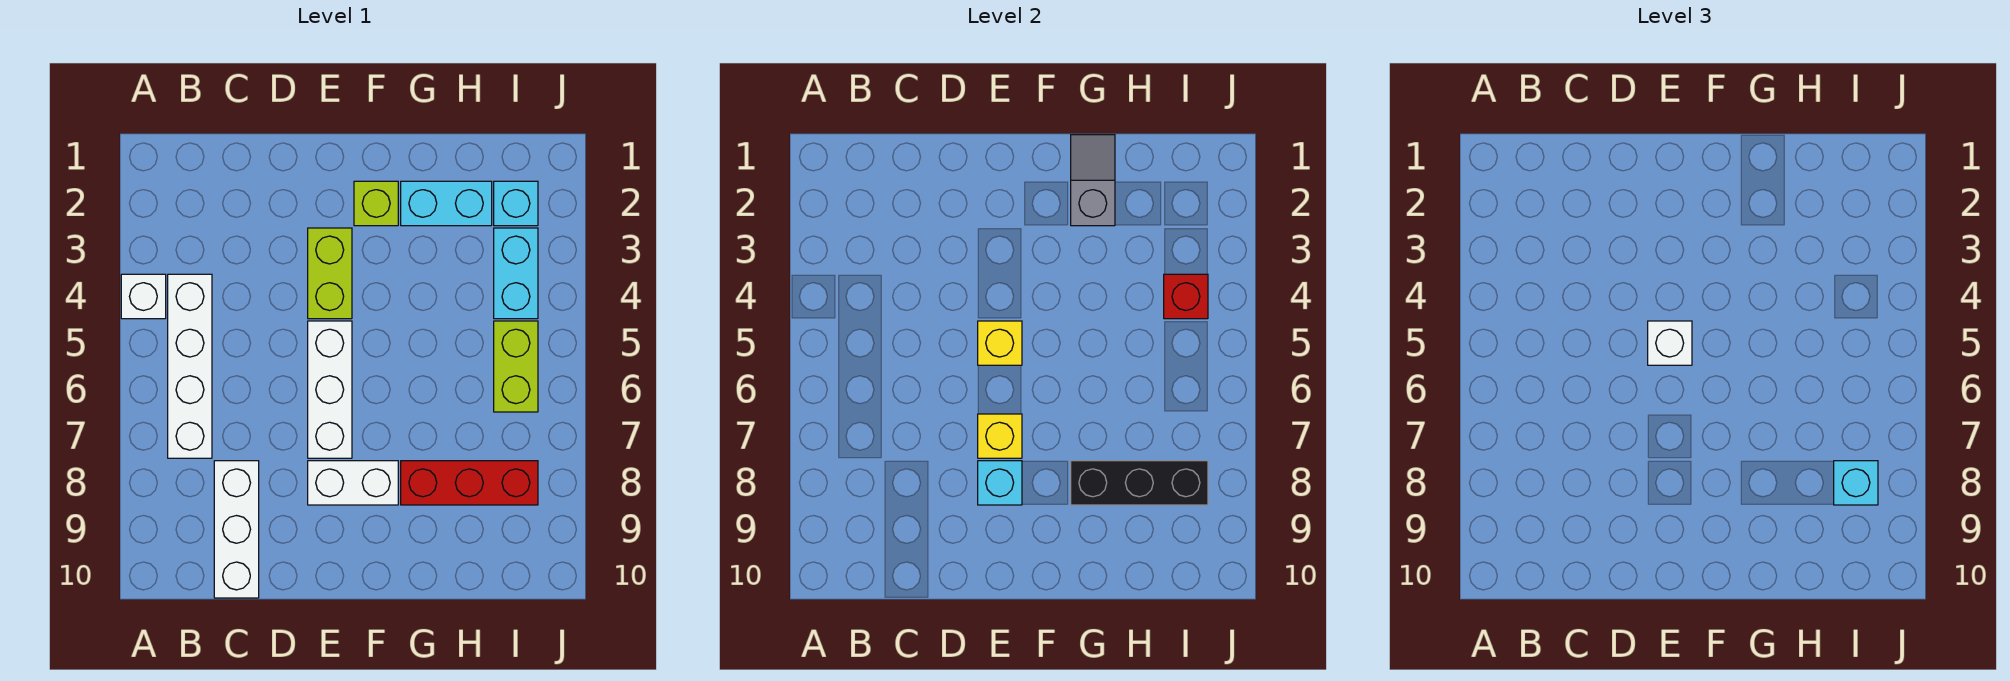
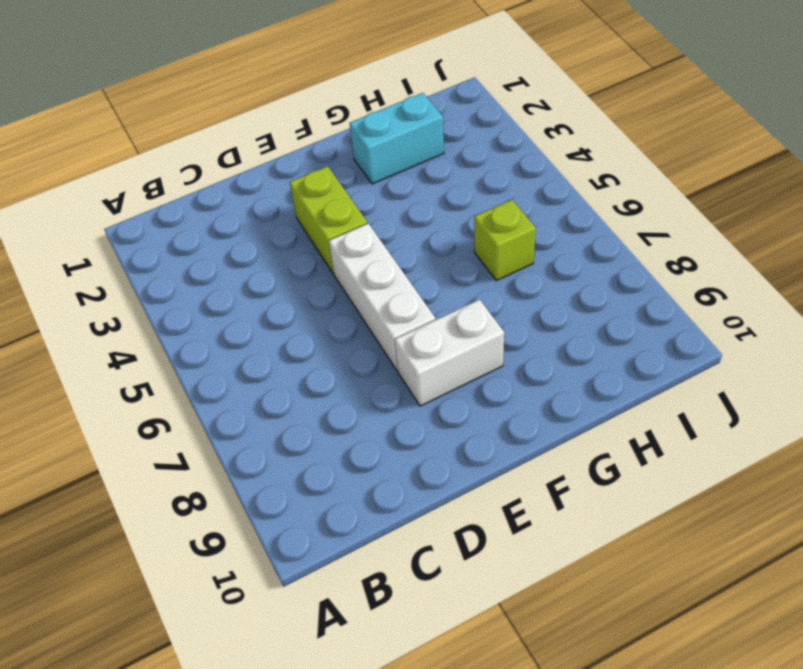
lime brick H6 level 1 -> lime brick F2 level 1
none -> white brick A4 level 1
none -> white brick B4:B7 level 1
none -> white brick C8:C10 level 1

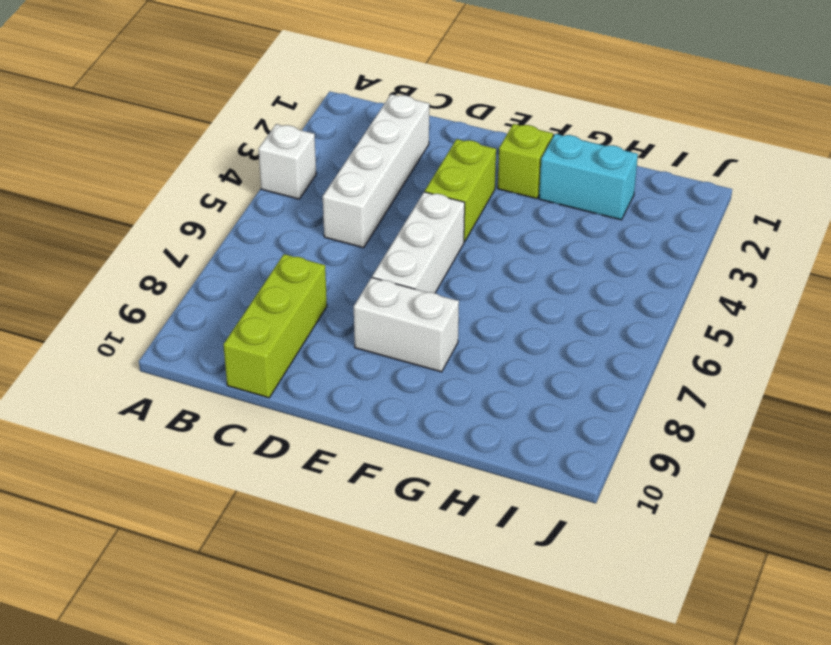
white brick C2:C5 level 1 -> white brick B4:B7 level 1
lime brick C8:C10 level 1 -> white brick C8:C10 level 1
none -> red brick G8:I8 level 1
none -> cyan brick I2 level 1
none -> cyan brick I3:I4 level 1

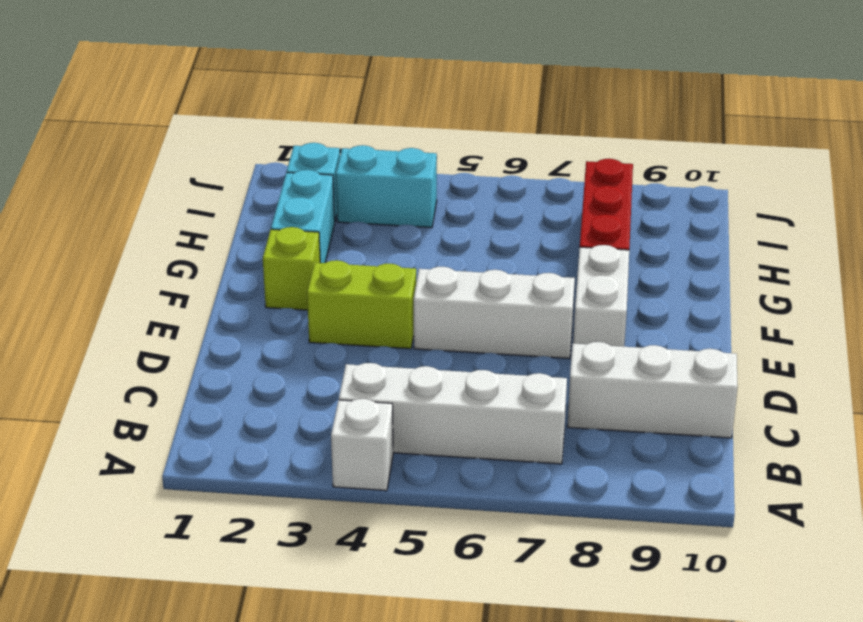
none -> lime brick I5:I6 level 1
none -> yellow brick E5 level 2
none -> yellow brick E7 level 2

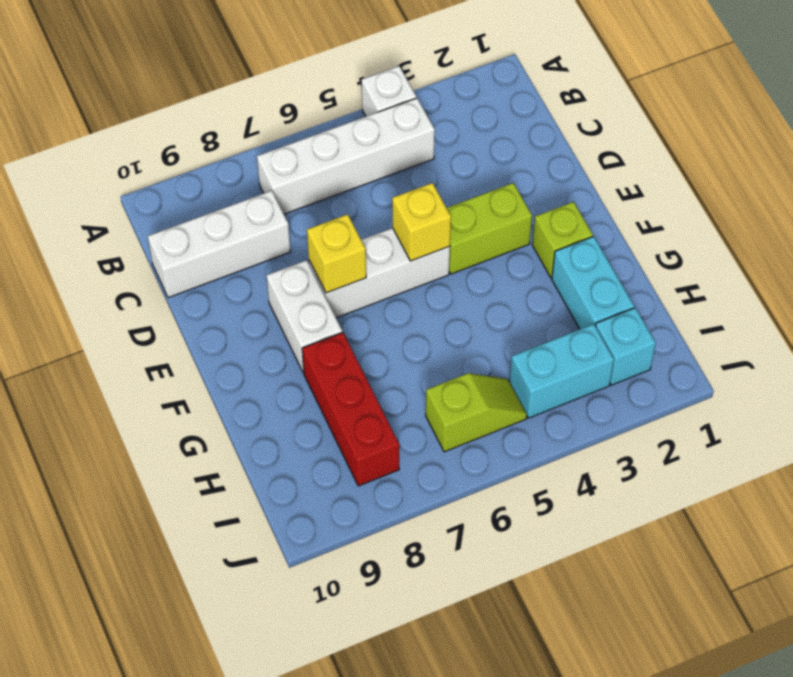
lime slope I5:I6 level 1 top 6 -> lime brick I5:I6 level 1
none -> cyan brick E8 level 2
none -> grey slope G1:G2 level 2 top 2
none -> black brick G8:I8 level 2

